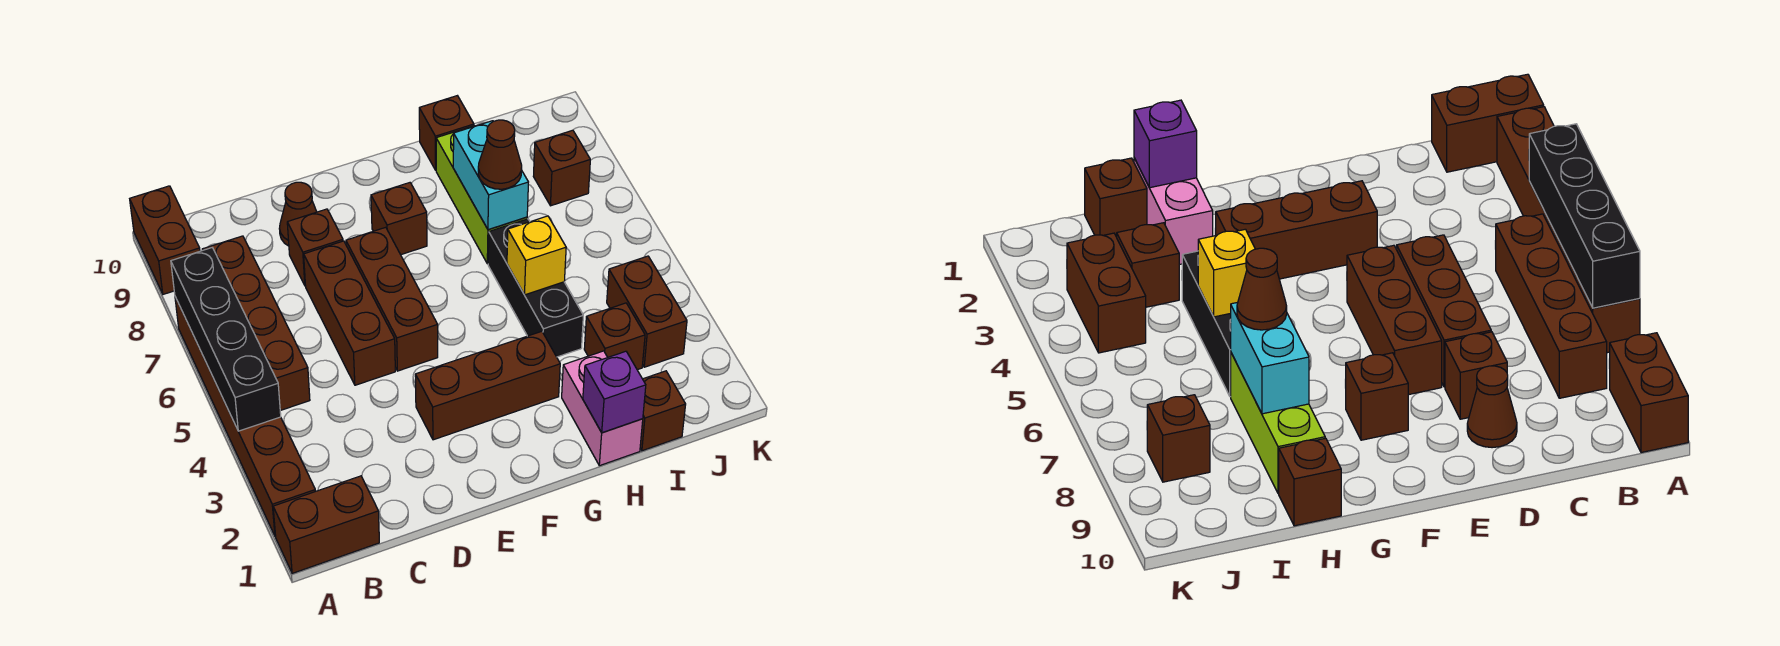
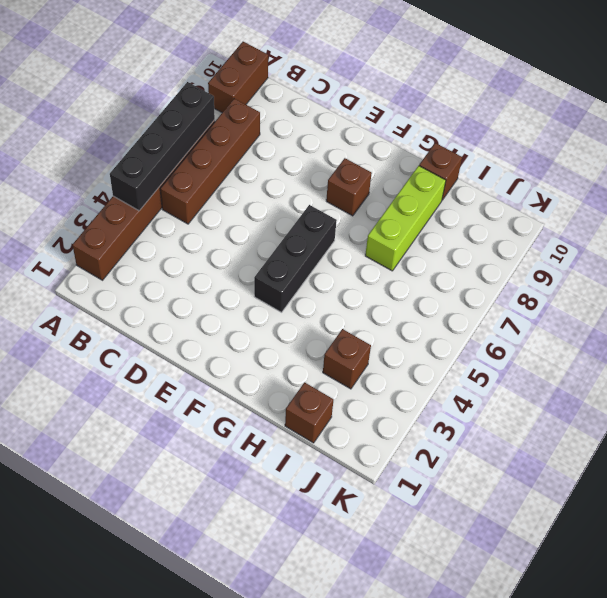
black brick F4:F6 level 1 -> black brick H4:H6 level 1
none -> brown brick A1:B1 level 1
none -> brown brick D5:D7 level 1
none -> brown brick D8 level 1

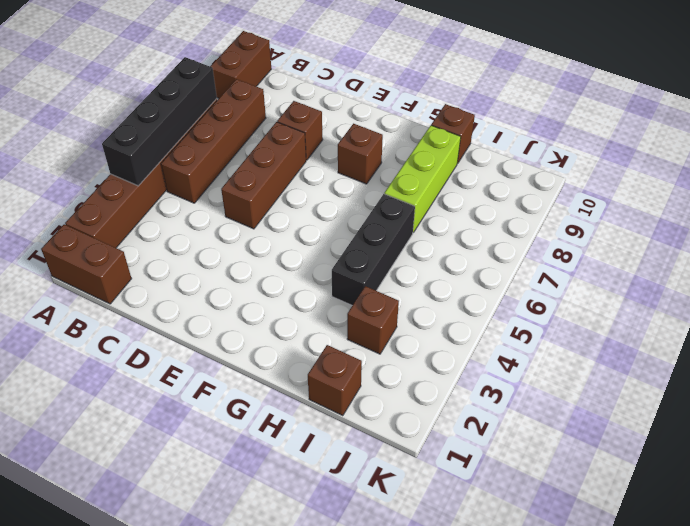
none -> brown cone D9 level 1
none -> brown brick E3:G3 level 1
none -> brown brick E5:E7 level 1

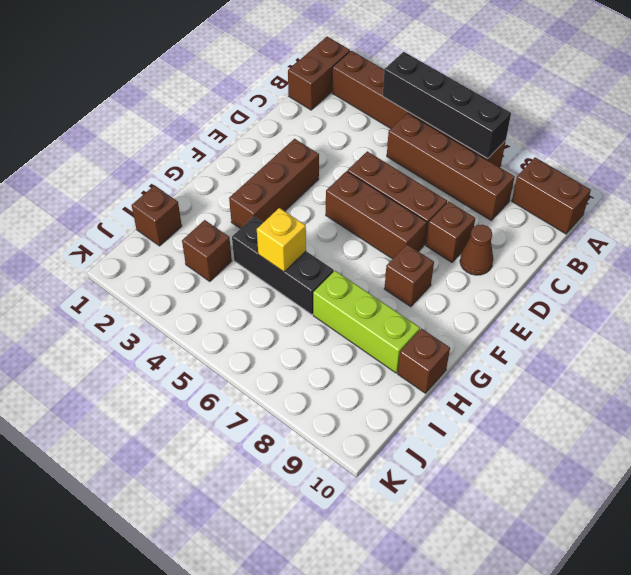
none -> pink brick H1:H2 level 1
none -> brown brick J3:J4 level 1
none -> brown brick J8 level 1

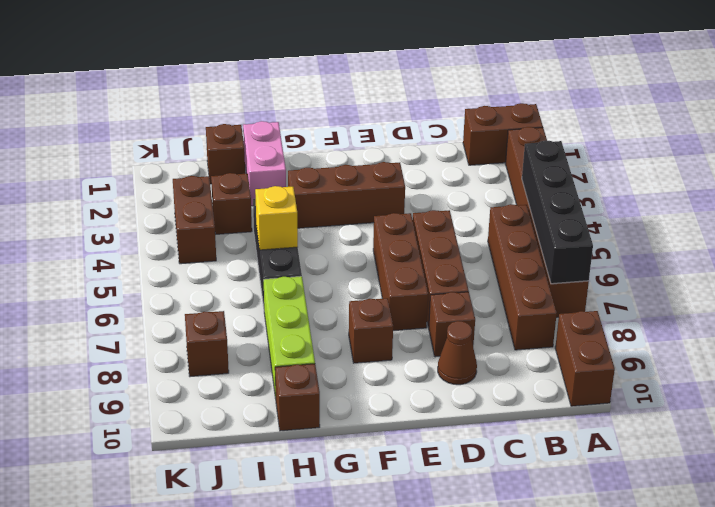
none -> purple brick H1 level 2
none -> cyan brick H7:H8 level 2
none -> brown cone H7 level 3

